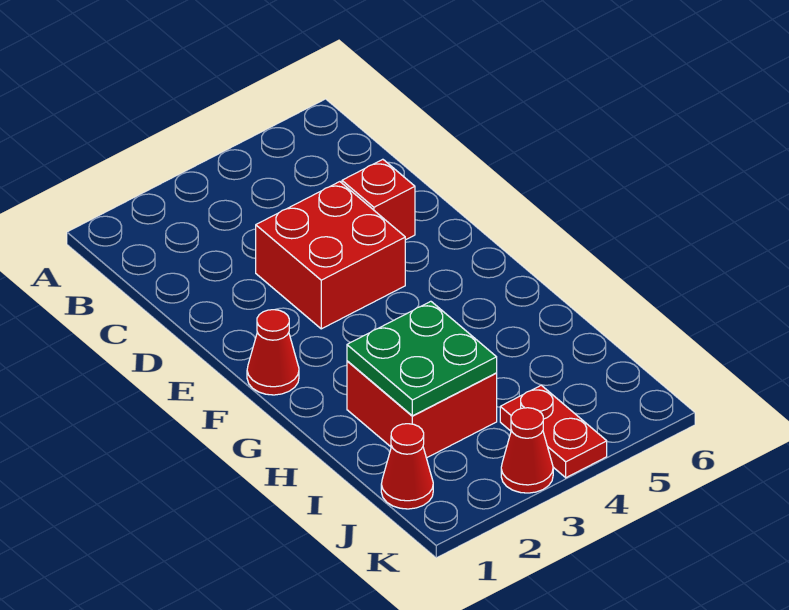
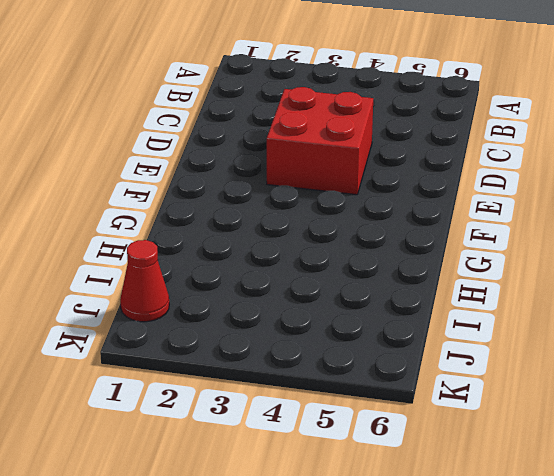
none -> red brick D5 level 1
none -> red cone F1 level 1

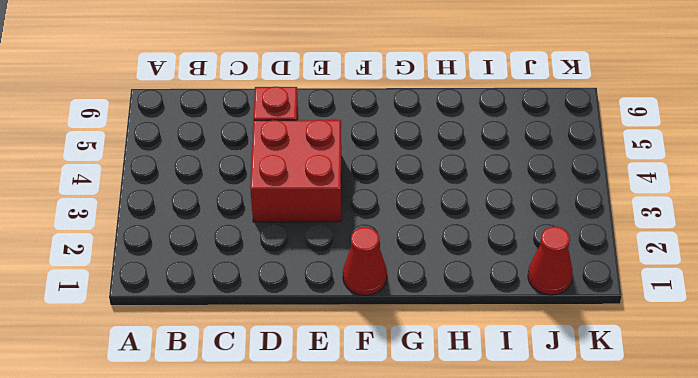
none -> red brick H2:I3 level 1
none -> red plate J4:K4 level 1

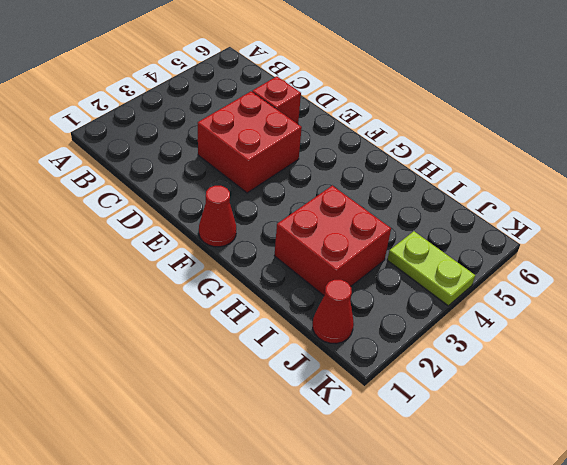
lime plate J4:K4 level 1 -> red plate J4:K4 level 1
none -> red cone K3 level 1
none -> green plate H2:I3 level 2

